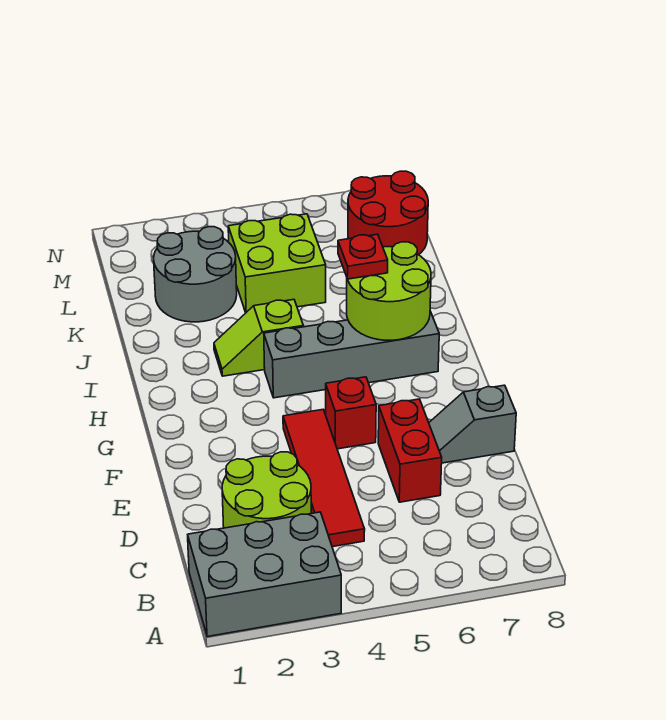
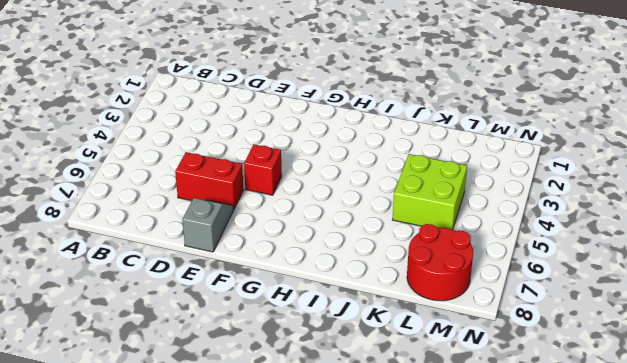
none -> grey brick A1:B3 level 1
none -> lime round brick C2:D3 level 1
none -> red tile C4:F4 level 1

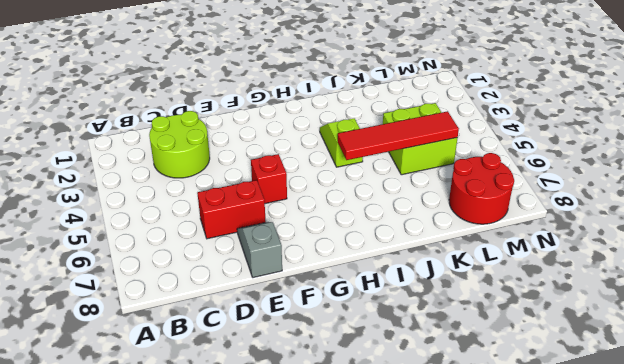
red tile I5:L5 level 2 -> red tile C4:F4 level 1
none -> grey brick A1:B3 level 1
none -> grey brick H4:H7 level 1
none -> grey round brick K2:L3 level 1

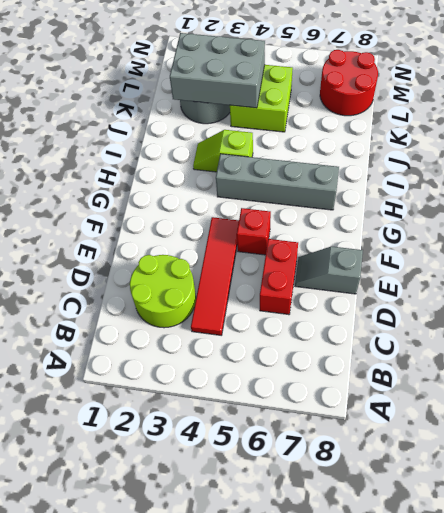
grey brick K2:L4 level 2 -> grey brick A1:B3 level 1
none -> lime round brick H6:I7 level 2
none -> red plate I6 level 3

